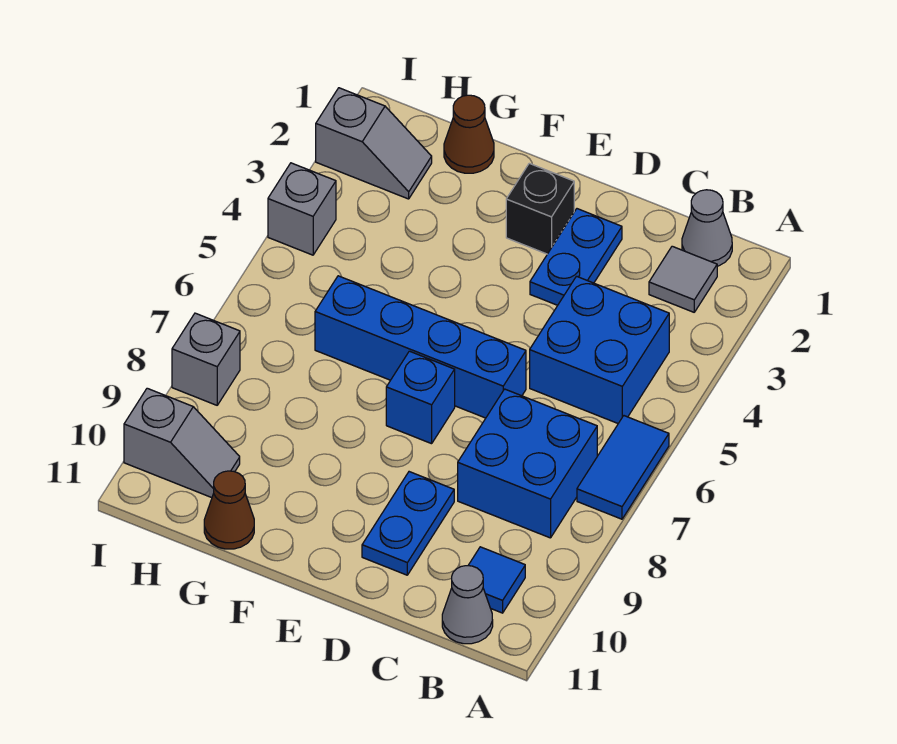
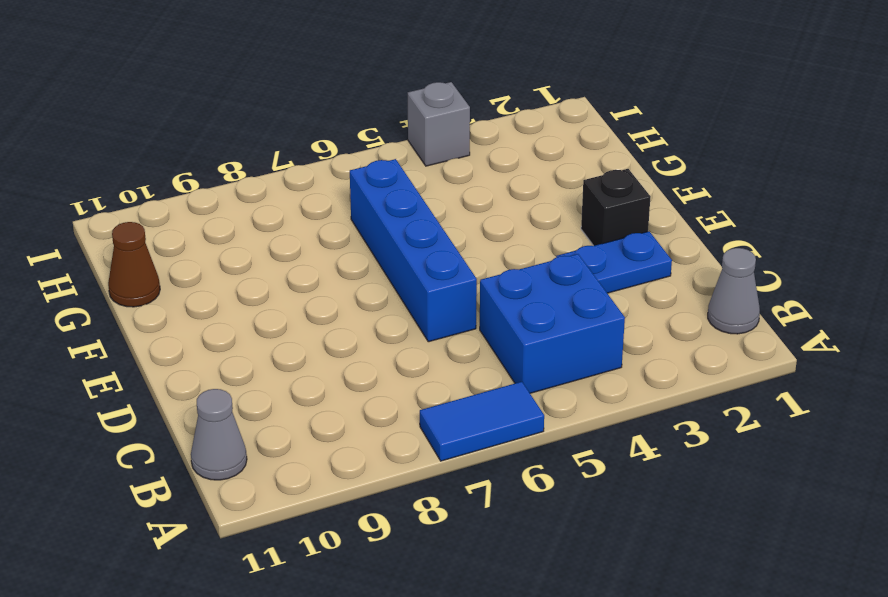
none -> grey tile B2 level 1
none -> blue brick B7:C8 level 1
none -> blue tile B10 level 1

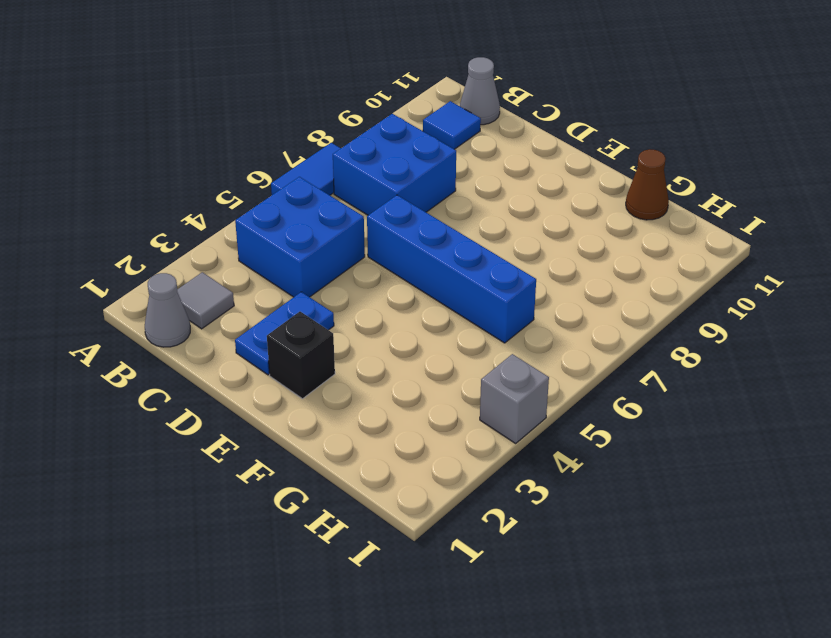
none -> blue plate D9:D10 level 1
none -> blue brick E7 level 1
none -> brown cone G1 level 1

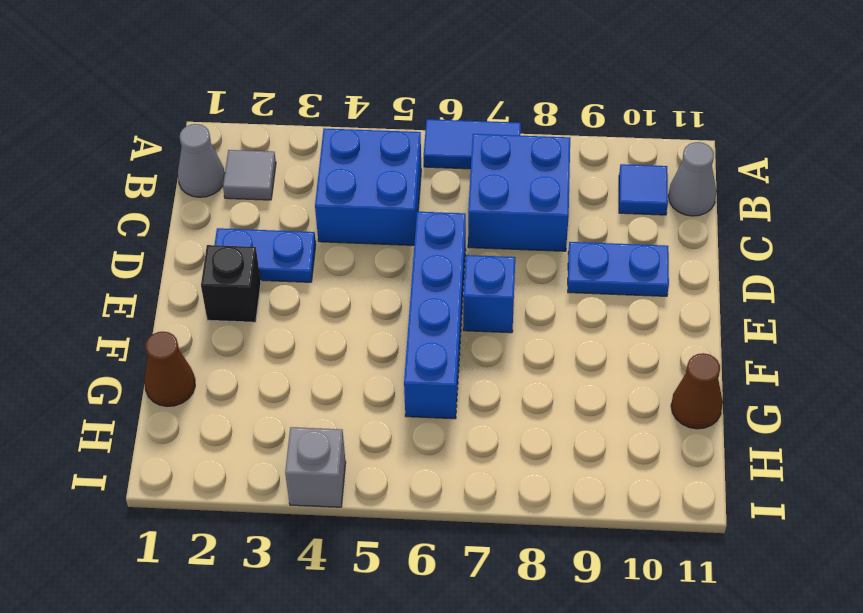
none -> grey slope H2:I2 level 1 top I
none -> grey slope H10:I10 level 1 top I
none -> grey brick I8 level 1

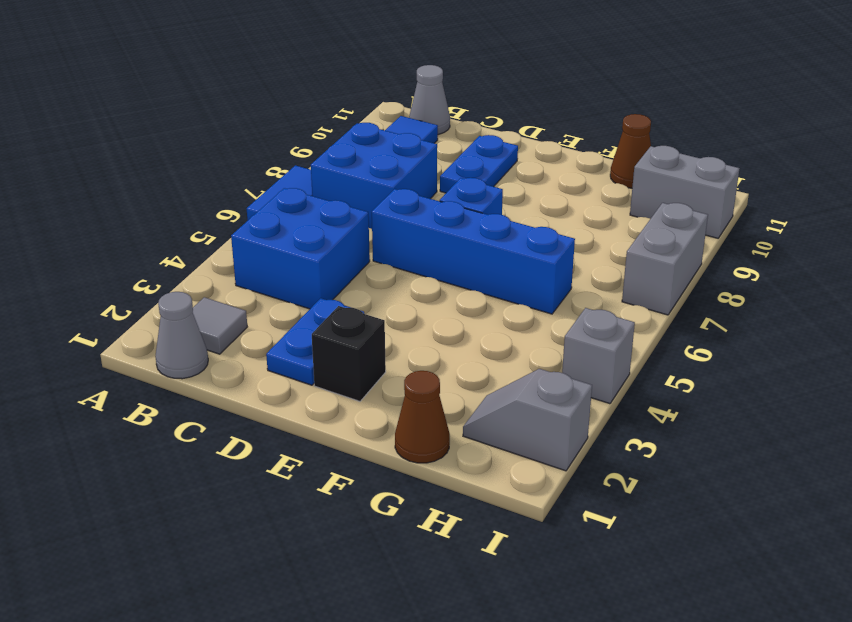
grey brick H10:I10 level 1 -> grey slope H10:I10 level 1 top I
grey brick I7:I8 level 1 -> grey brick I8 level 1

